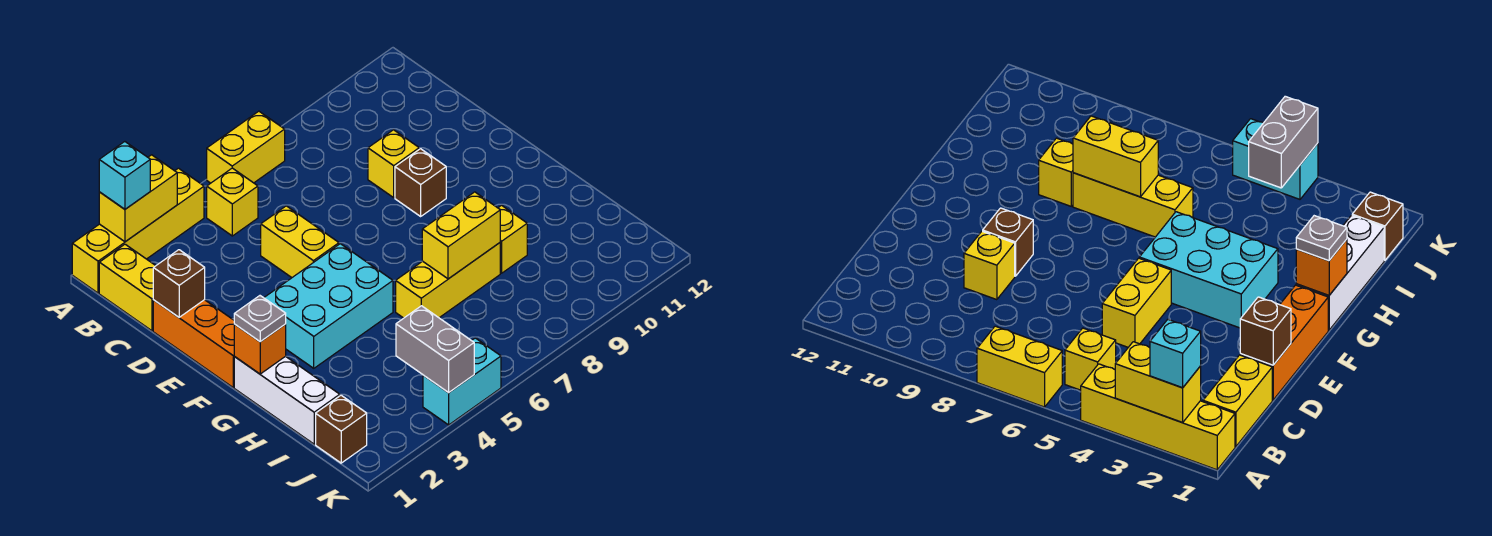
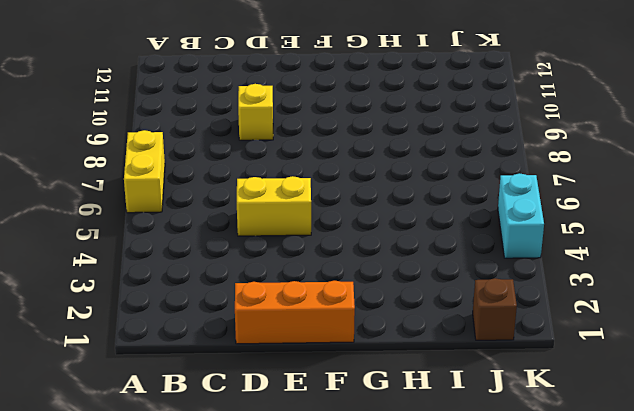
none -> yellow brick A1:A4 level 1
none -> yellow brick B1:C1 level 1
none -> yellow brick B5 level 1

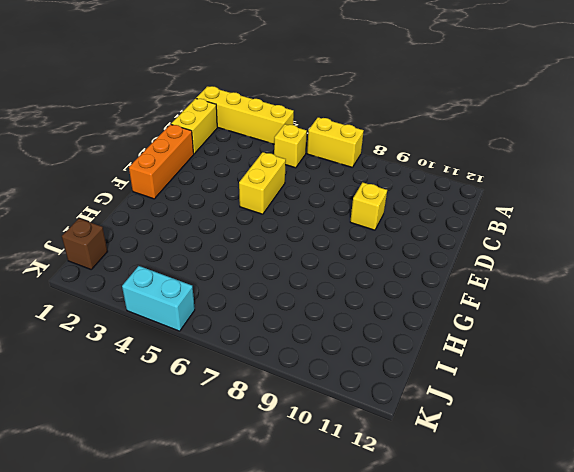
none -> brown brick E9 level 1
none -> cyan brick F3:G5 level 1
none -> white brick G1:I1 level 1

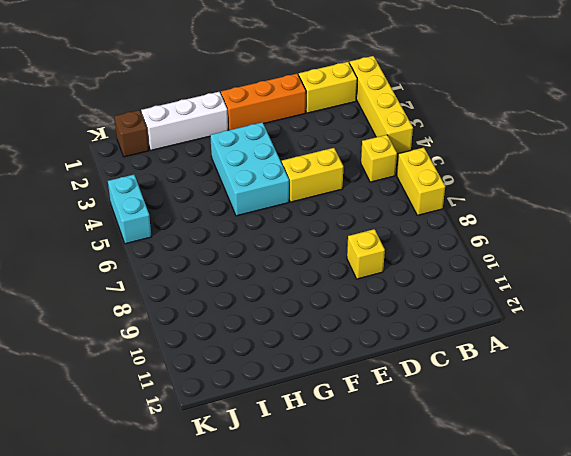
none -> brown brick E9 level 1
none -> yellow brick H6:H8 level 1
none -> yellow brick H9 level 1

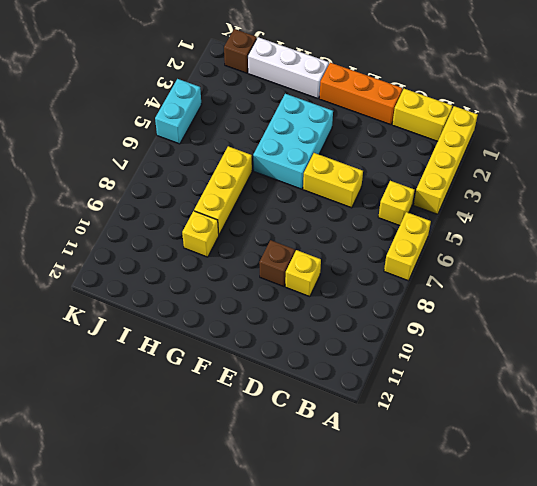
none -> yellow brick A2:A3 level 2
none -> brown brick D1 level 2
none -> orange brick G1 level 2

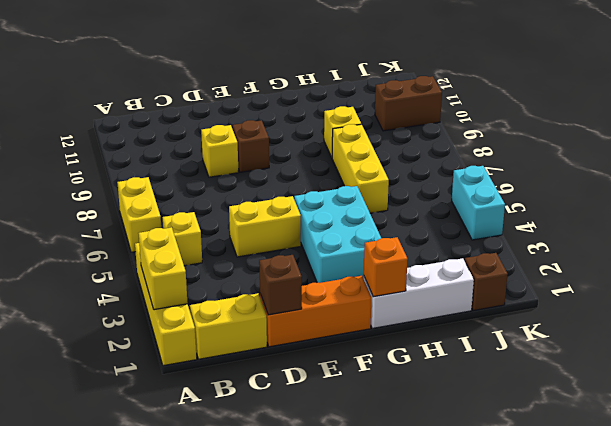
brown brick J10:K10 level 1 -> none
none -> yellow brick H7:H8 level 2
none -> grey brick J4:K4 level 2
none -> cyan brick A2 level 3

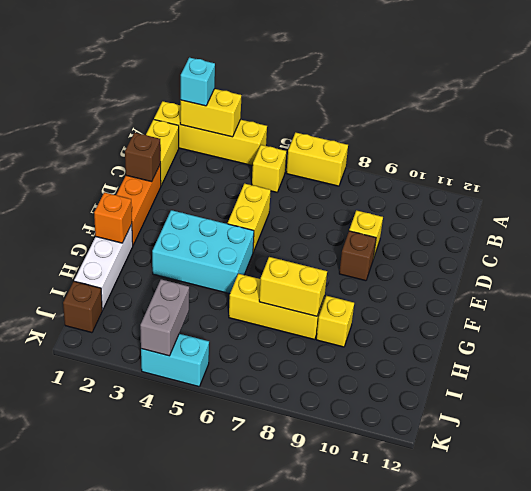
none -> grey plate G1 level 3

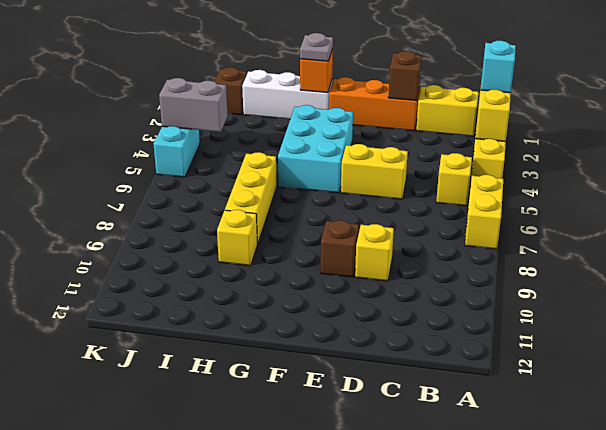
none -> yellow brick H7:H8 level 2

